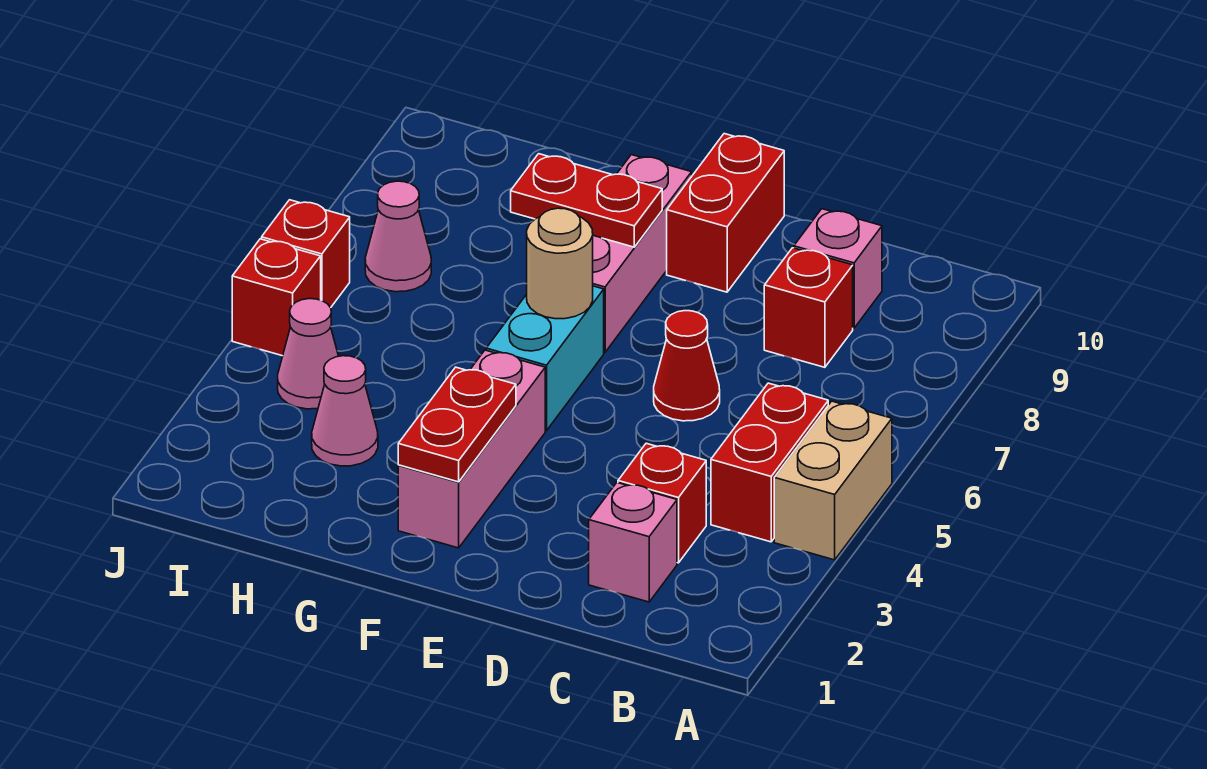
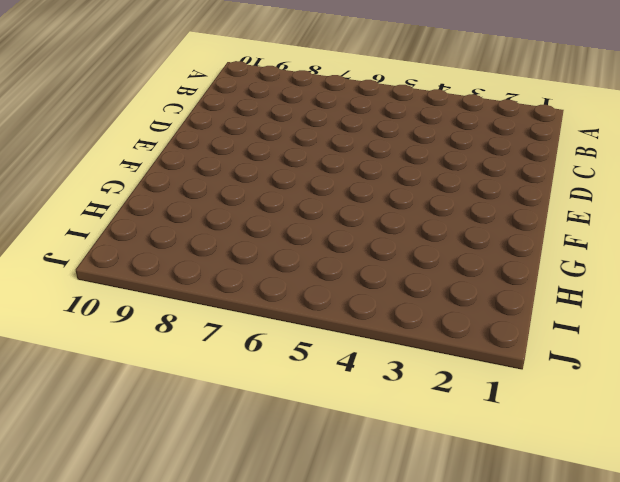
none -> tan brick A4:A5 level 1
none -> red brick B4:B5 level 1
none -> pink brick C2 level 1

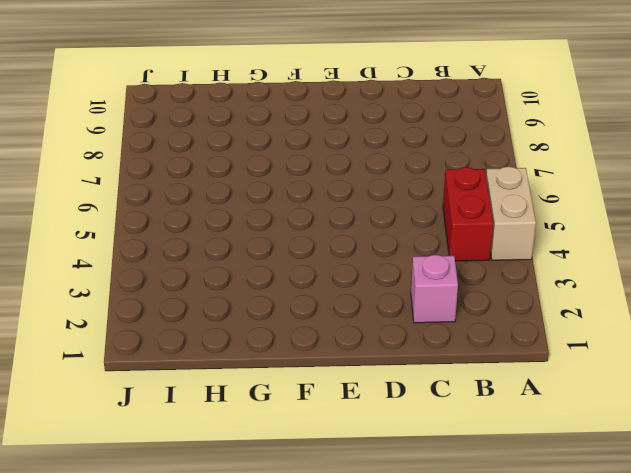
none -> red brick C3 level 1
none -> red brick C8 level 1
none -> pink brick C9 level 1

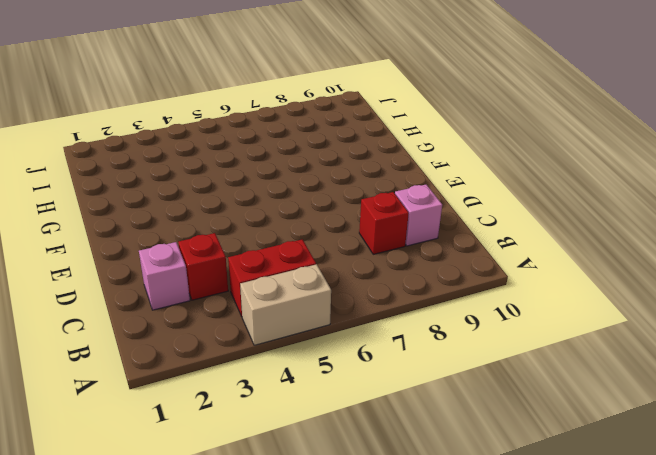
none -> red cone D6 level 1
none -> red brick E9:E10 level 1
none -> pink brick F2:F4 level 1

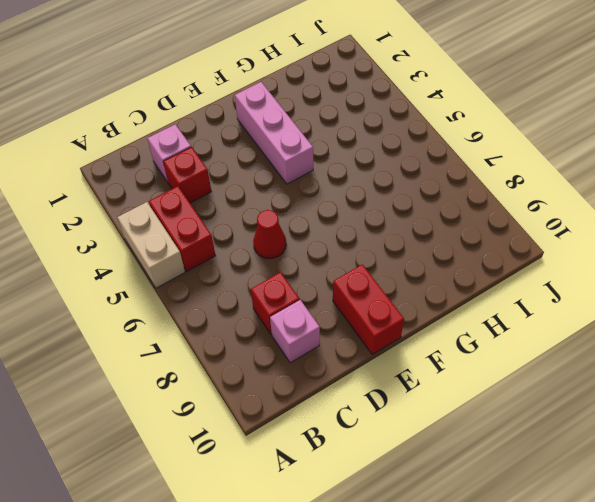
none -> cyan brick F5:F6 level 1
none -> pink brick F7:F9 level 1
none -> pink cone H3 level 1

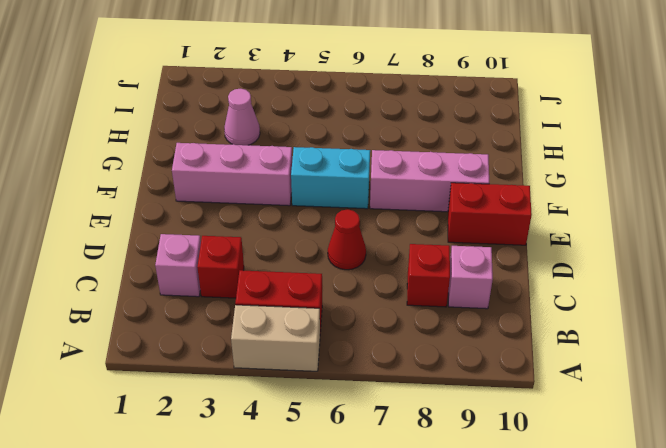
none -> pink cone I4 level 1
none -> pink cone I7 level 1
none -> red brick J5 level 1

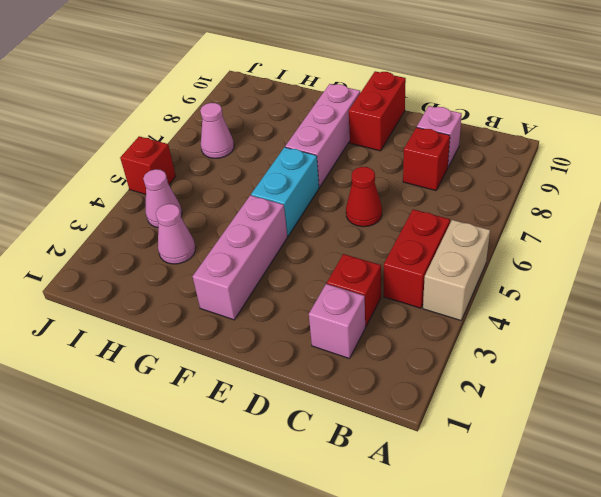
none -> red brick J6 level 1
none -> red plate F2:F3 level 2
none -> tan round brick F6 level 2

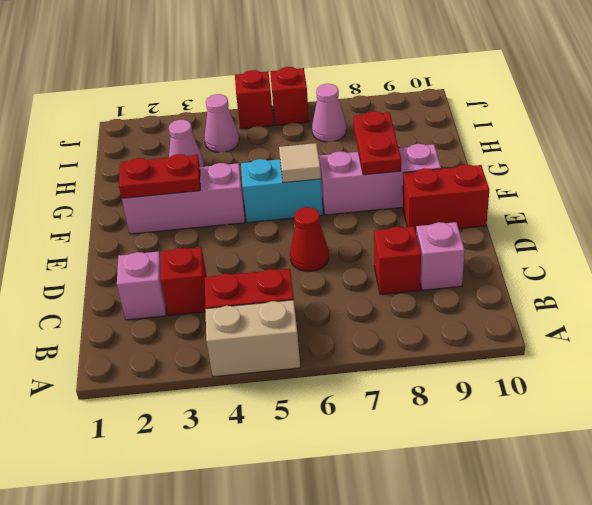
tan tile F6 level 2 -> tan round brick F6 level 2

